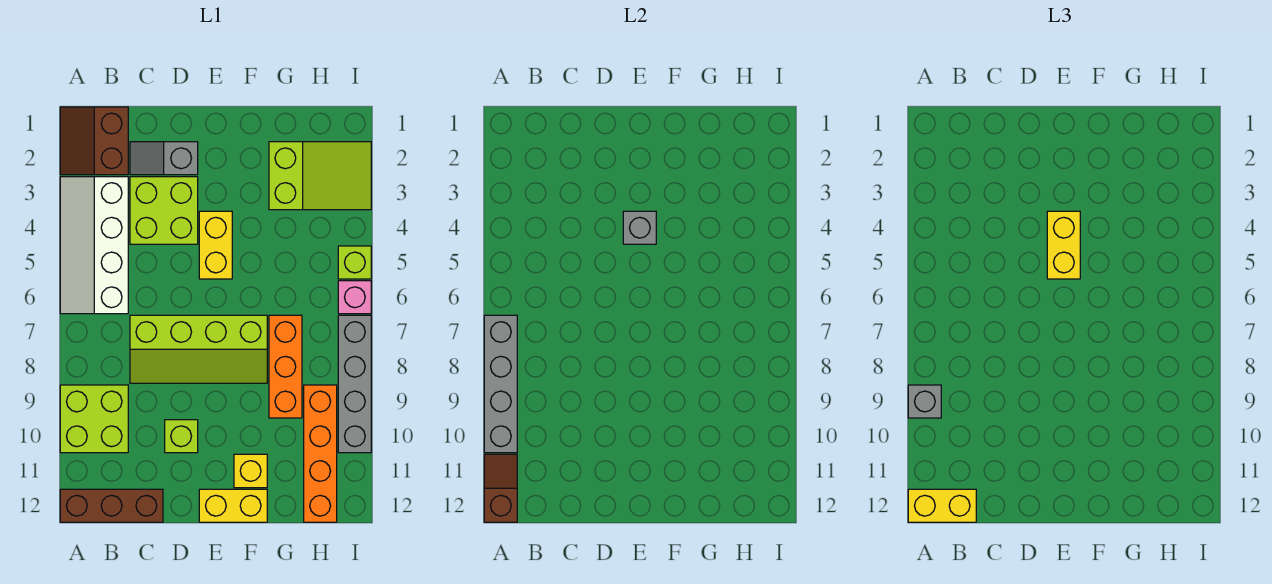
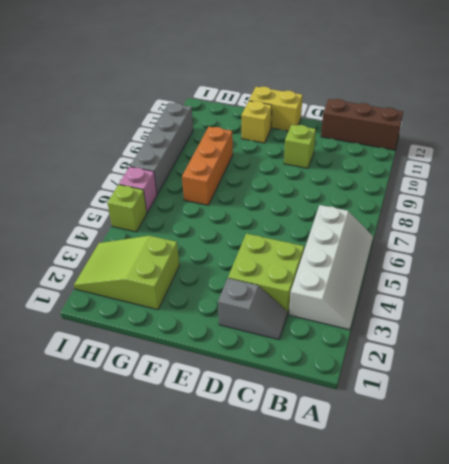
none -> brown slope A1:B2 level 1 top B
none -> lime brick A9:B10 level 1
none -> lime slope C7:F8 level 1 top 7

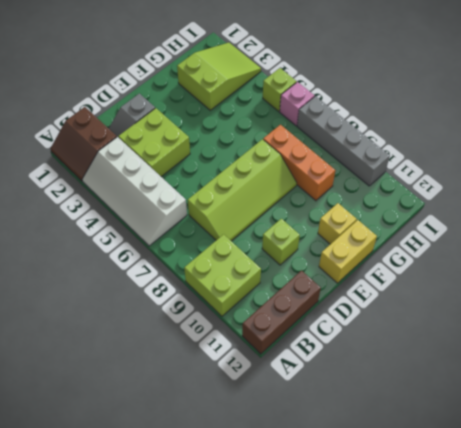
none -> yellow brick E4:E5 level 1
none -> orange brick H9:H12 level 1
none -> grey brick A7:A10 level 2

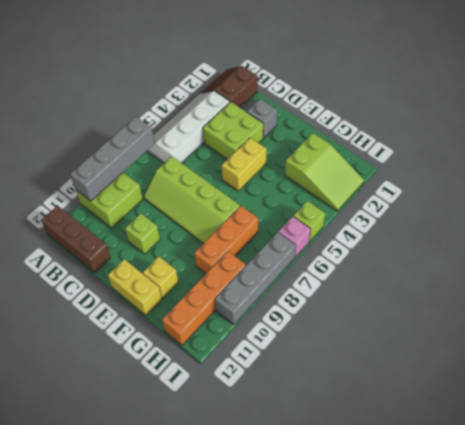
none -> brown slope A11:A12 level 2 top 12
none -> grey brick E4 level 2
none -> grey brick A9 level 3

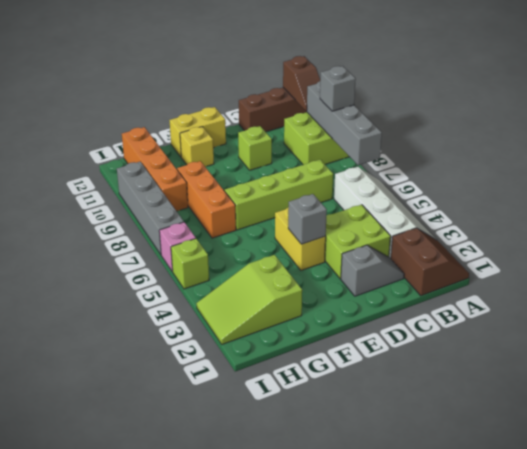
none -> yellow brick A12:B12 level 3
none -> yellow brick E4:E5 level 3

